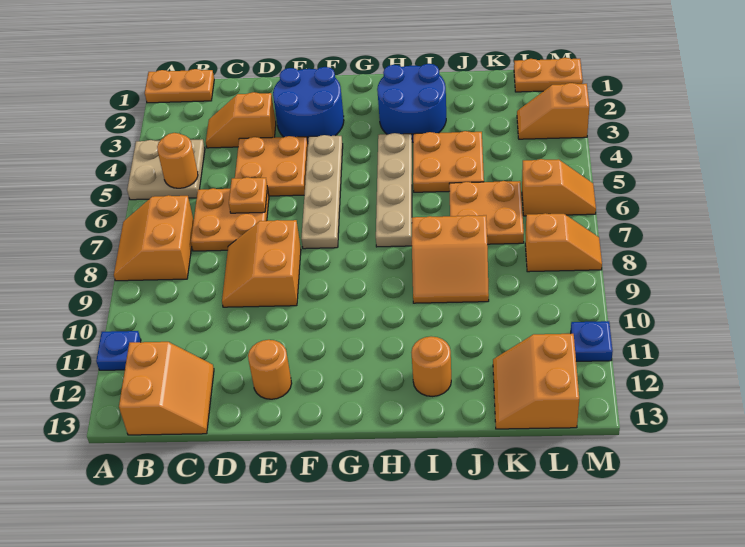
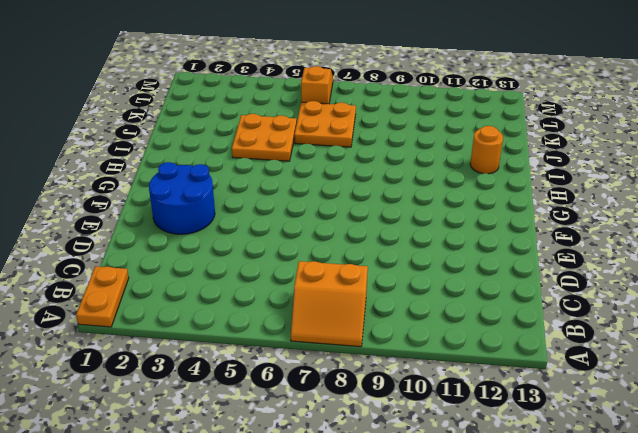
none -> tan plate A4:B5 level 1
none -> blue plate A11 level 1
none -> orange slope B12:C13 level 1 top B

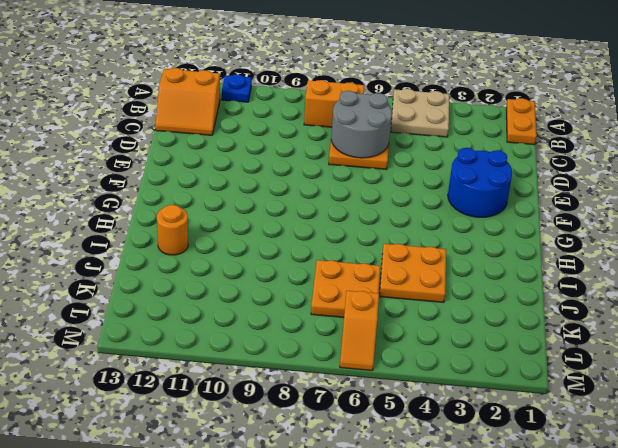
grey round brick C6:D7 level 2 -> orange plate D6 level 2
none -> orange slope C3:D3 level 1 top D
none -> orange plate D4:E5 level 1
none -> orange slope D8:E9 level 1 top E

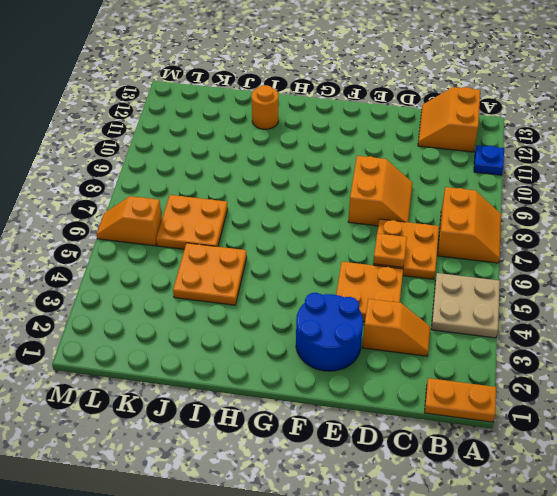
none -> orange round brick E12 level 1
none -> tan plate F4:F7 level 1
none -> blue round brick H2:I3 level 1

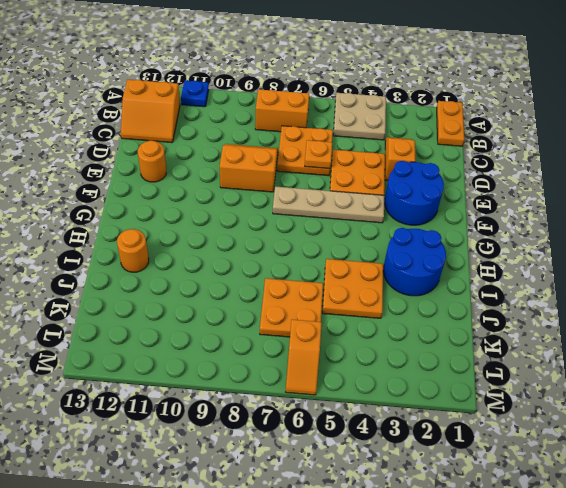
none -> tan plate H4:H7 level 1
none -> orange slope I8:J9 level 1 top 8
none -> orange slope K12:L13 level 1 top L

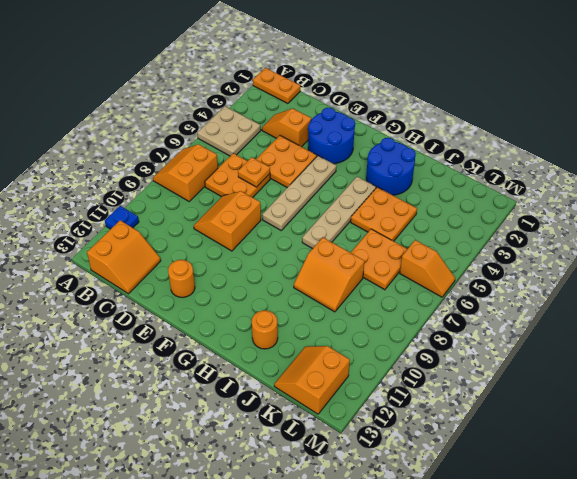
none -> orange plate L1:M1 level 1
none -> orange slope L3:M3 level 1 top M
none -> orange slope L8:M8 level 1 top L

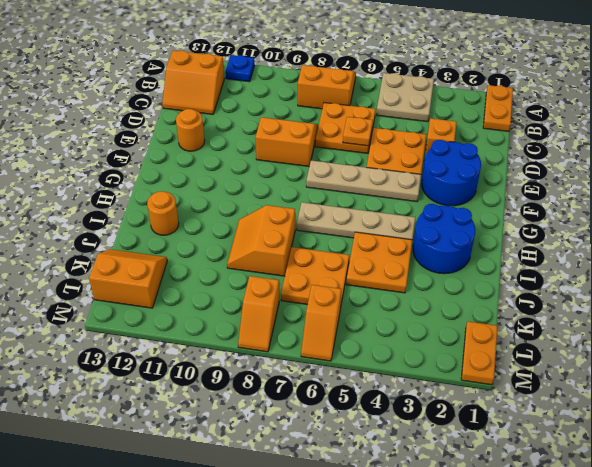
none -> orange slope L3:M3 level 1 top M
none -> blue plate M11 level 1
none -> orange round brick B5 level 2

